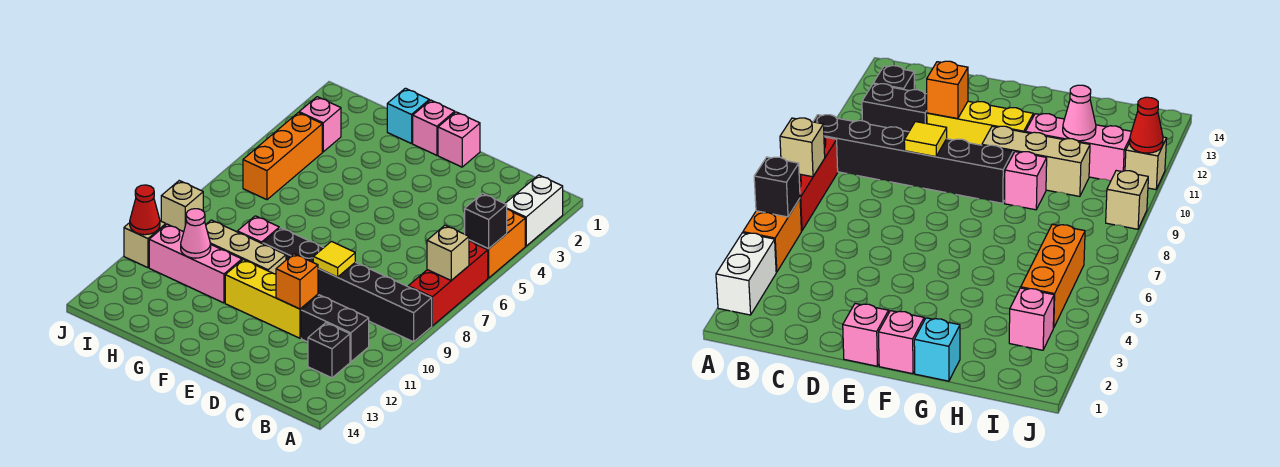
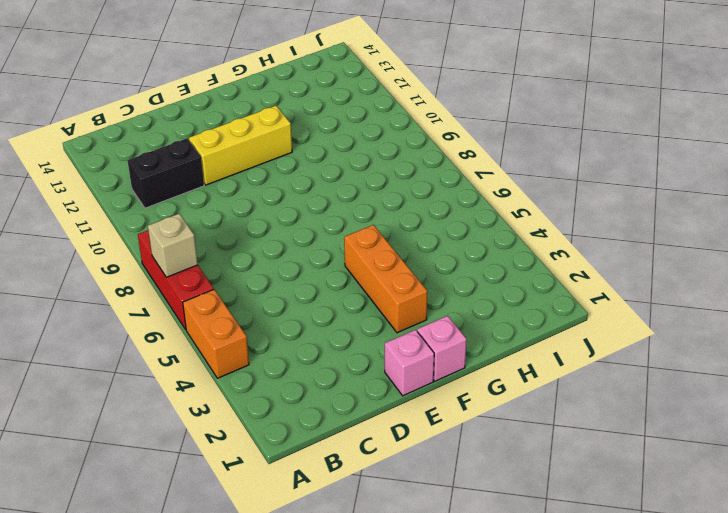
orange brick F3:F5 level 1 -> orange brick I4:I6 level 1
none -> white brick A2:A3 level 1
none -> black brick A9:F9 level 1
none -> black brick B12 level 1

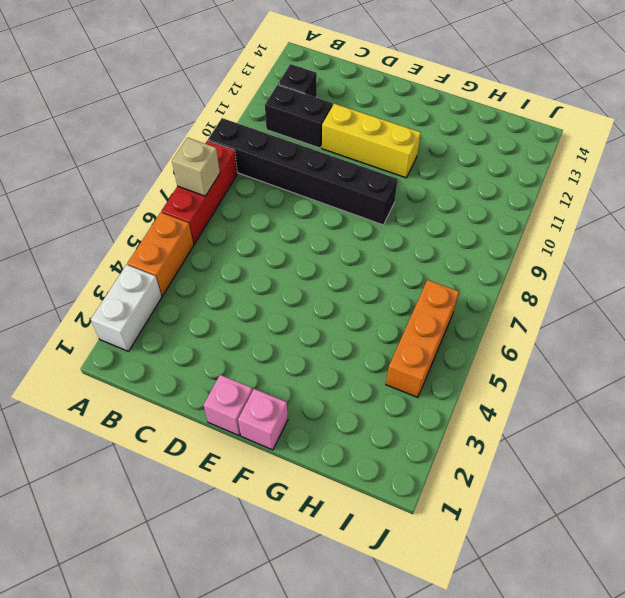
none -> tan brick F10:H10 level 1
none -> cyan brick G1 level 1
none -> pink brick G9 level 1

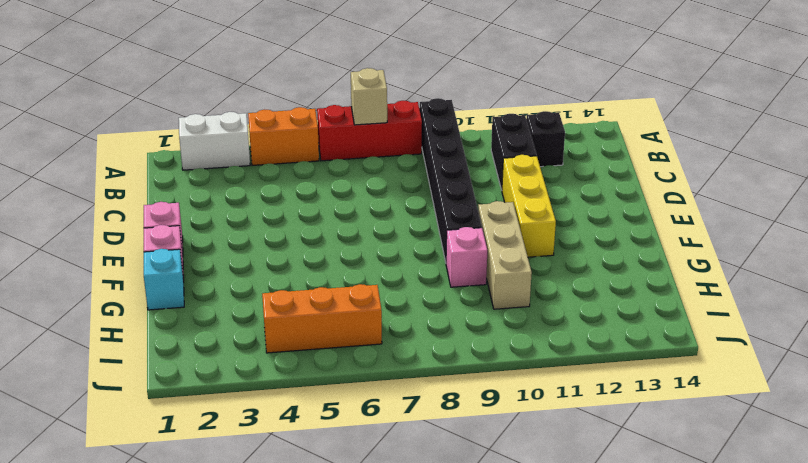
none -> pink brick G11:I11 level 1
none -> pink brick I3 level 1
none -> tan brick J9 level 1

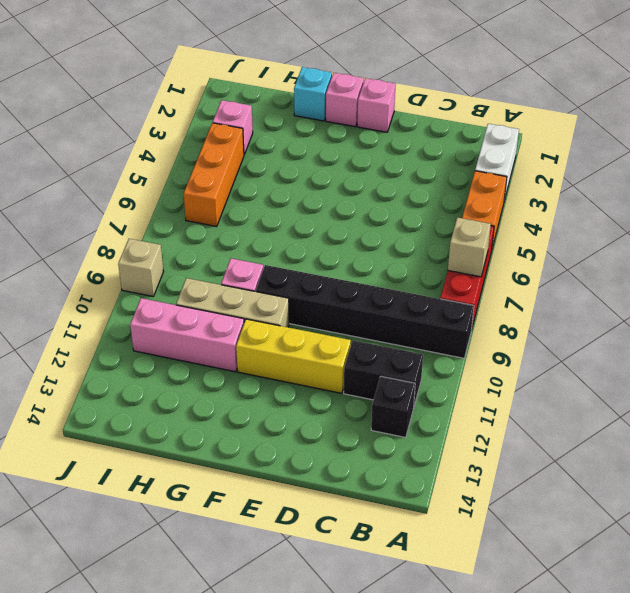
none -> tan brick J11 level 1
none -> black brick A5 level 2
none -> yellow tile D9 level 2

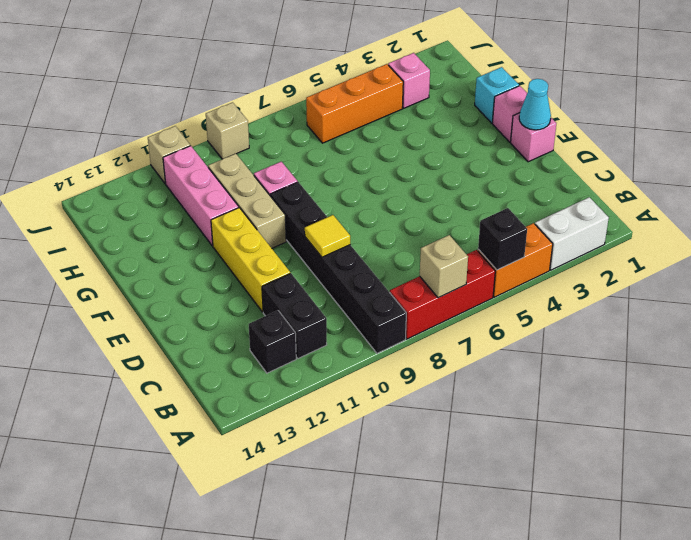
cyan cone E1 level 2 -> none
none -> orange brick D11 level 2
none -> pink cone H11 level 2
none -> red cone J11 level 2

